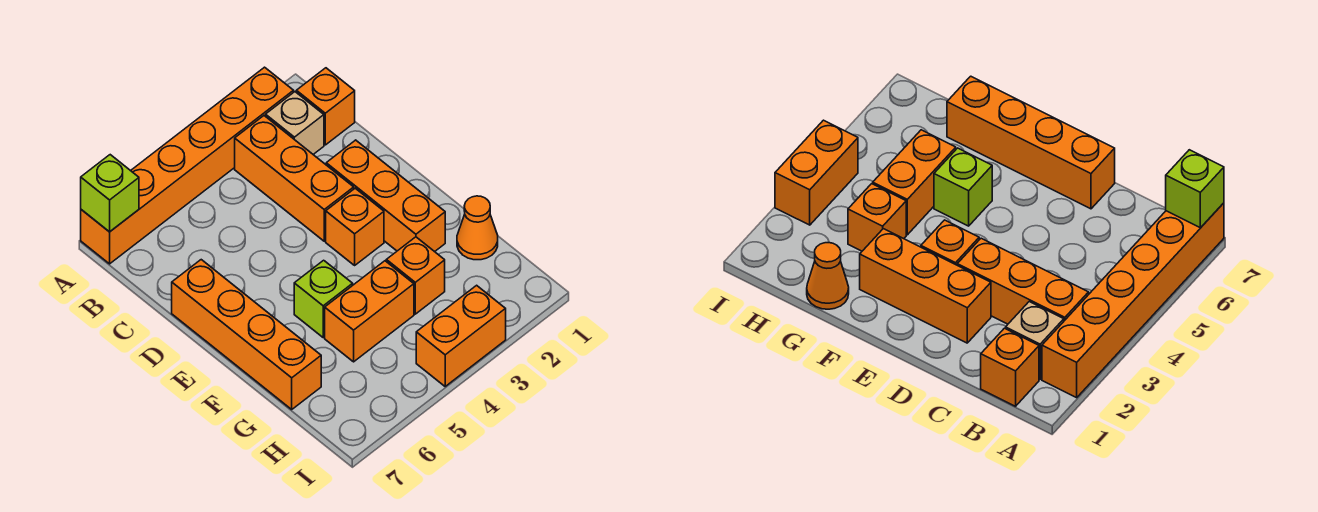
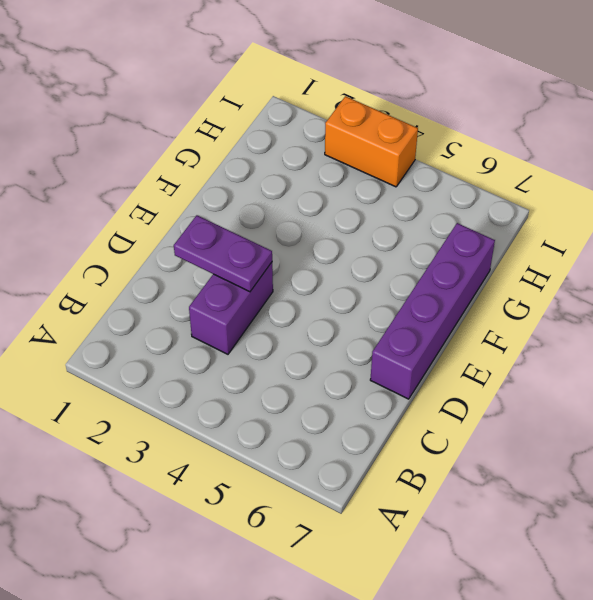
purple brick C3:D3 level 1 -> orange brick B3:D3 level 1
purple plate D2:D3 level 2 -> none
purple brick D7:G7 level 1 -> orange brick D7:G7 level 1
none -> orange brick A2:A7 level 1
none -> orange brick B1 level 1
none -> tan brick B2 level 1

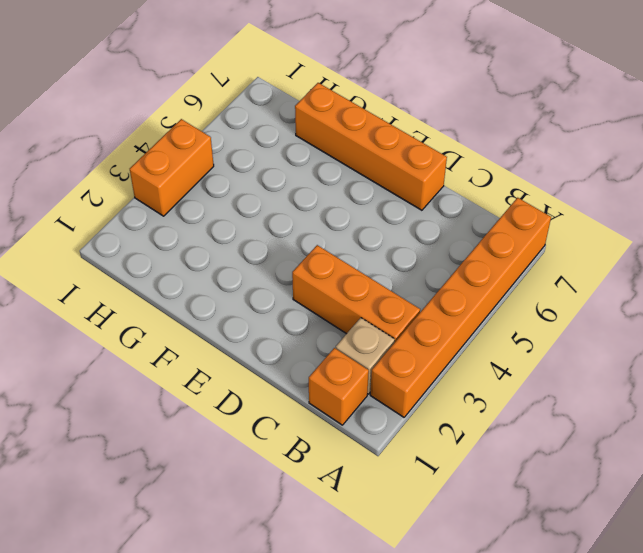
none -> orange brick D2:F2 level 1
none -> orange brick E3 level 1
none -> lime brick F5 level 1

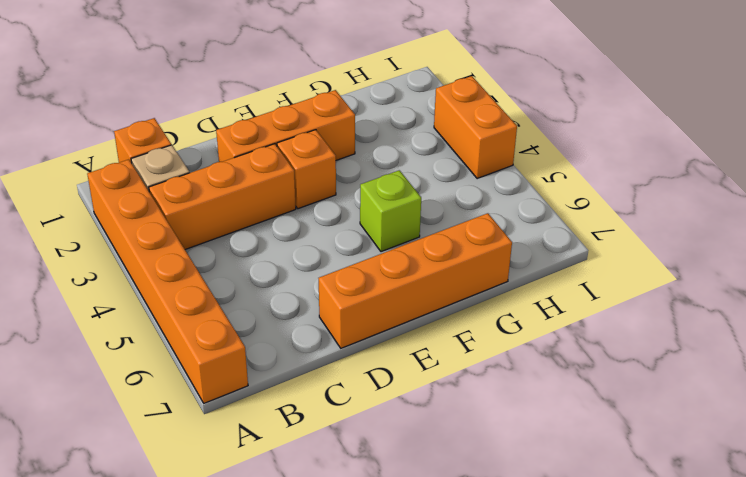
none -> orange cone G1 level 1
none -> orange brick G3 level 1
none -> orange brick G4:G5 level 1

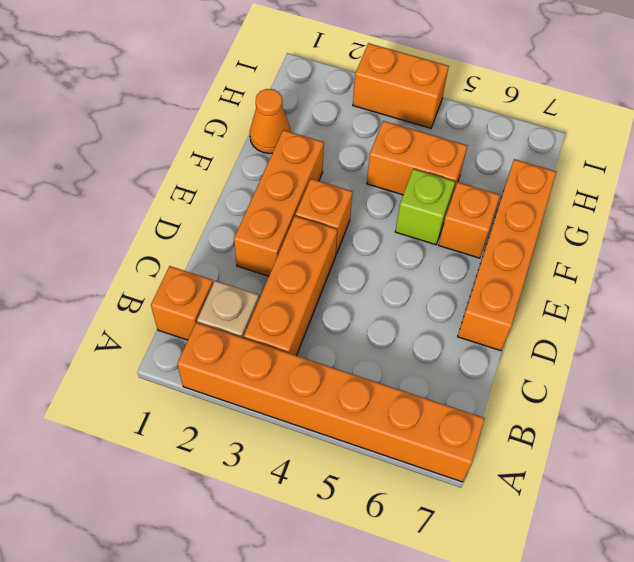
orange brick F6 level 1 -> orange brick G3 level 1
none -> lime brick A7 level 2

